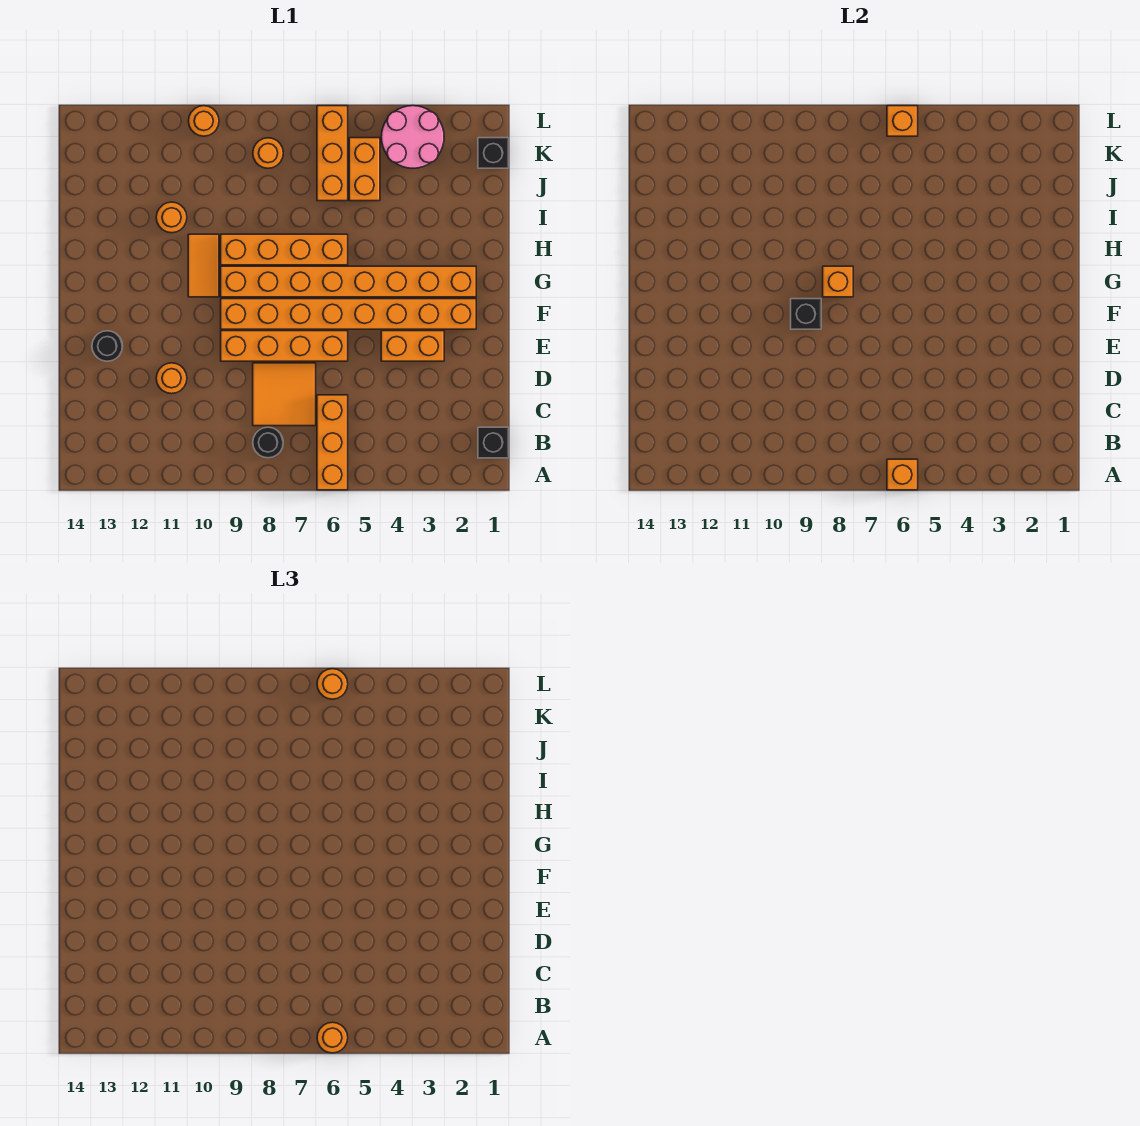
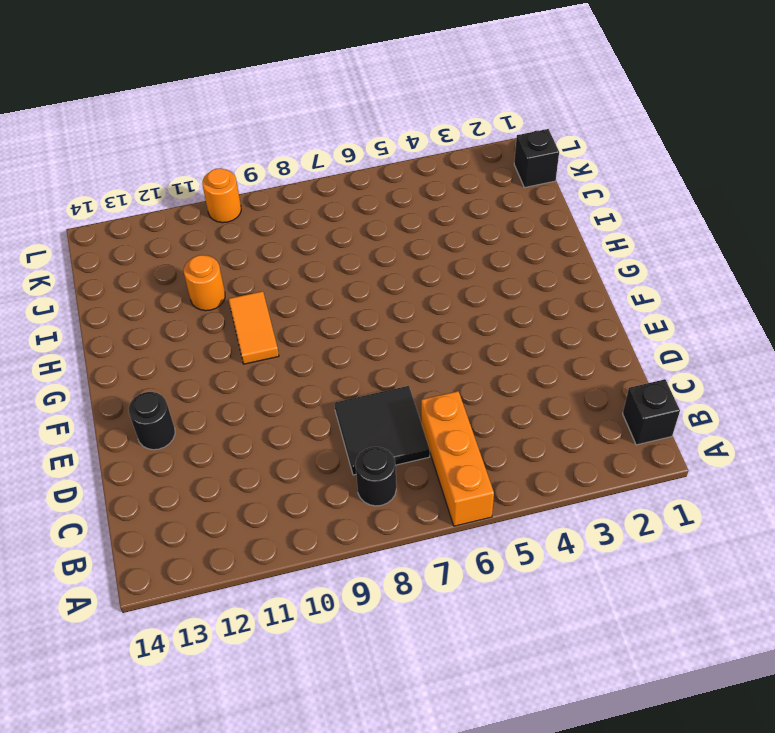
black tile C7:D8 level 1 -> orange tile C7:D8 level 1
none -> orange round brick D11 level 1
none -> orange brick E3:E4 level 1
none -> orange brick E6:E9 level 1

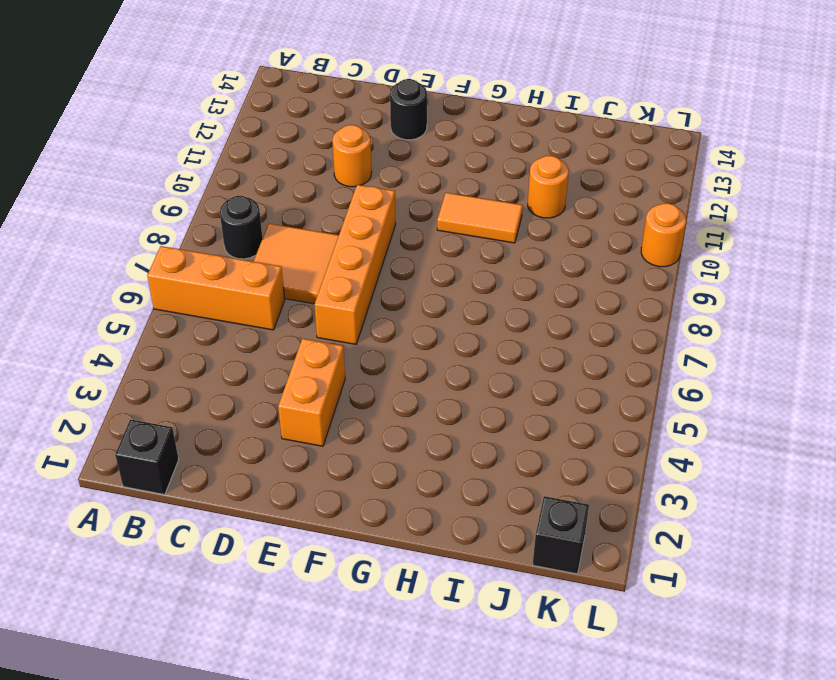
none -> orange brick F2:F9 level 1
none -> orange brick G2:G9 level 1
none -> orange brick H6:H9 level 1

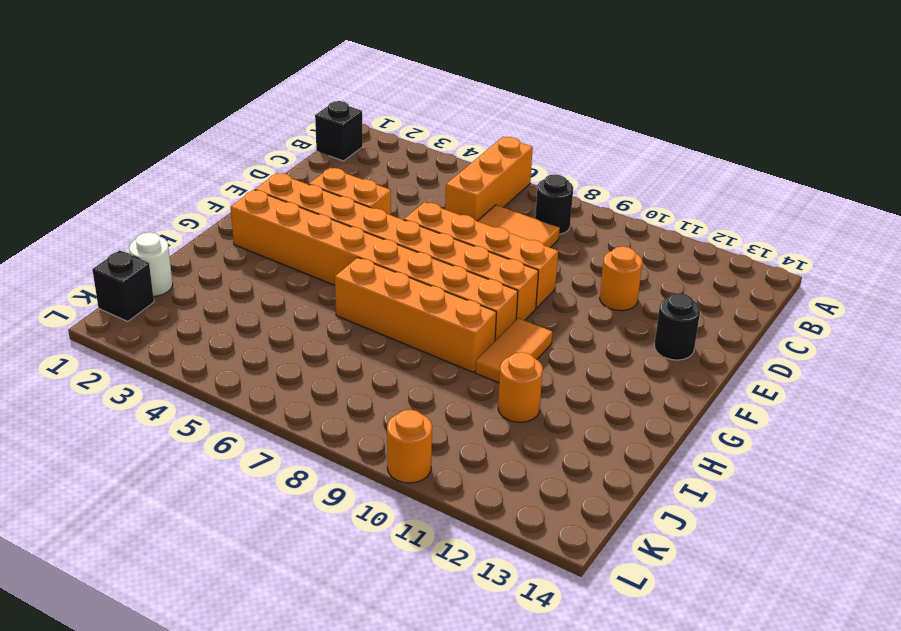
white round brick J1 level 1 -> none
none -> orange brick J5:K5 level 1
none -> orange brick J6:L6 level 1
none -> pink round brick K3:L4 level 1

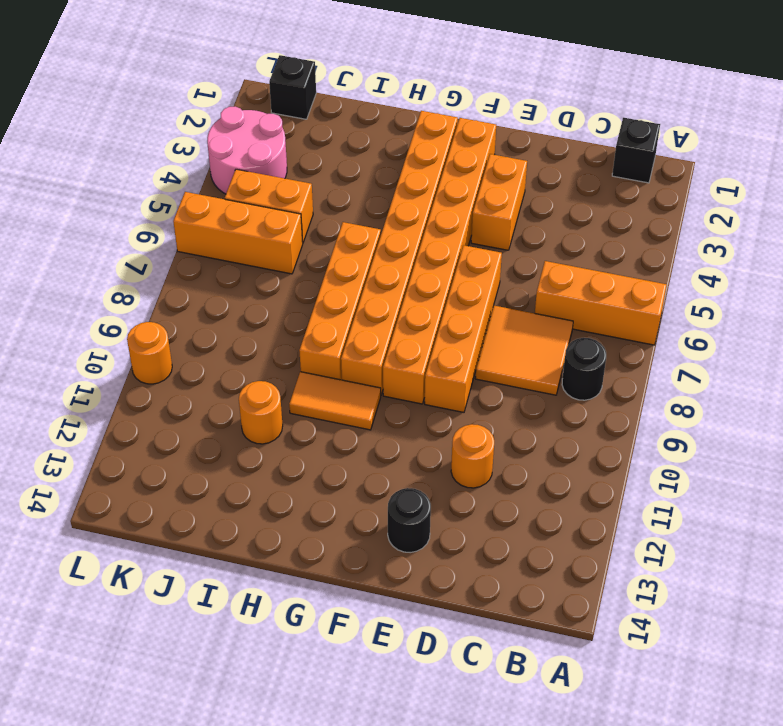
none -> orange round brick K8 level 1
none -> orange brick A6 level 2
none -> black brick F9 level 2

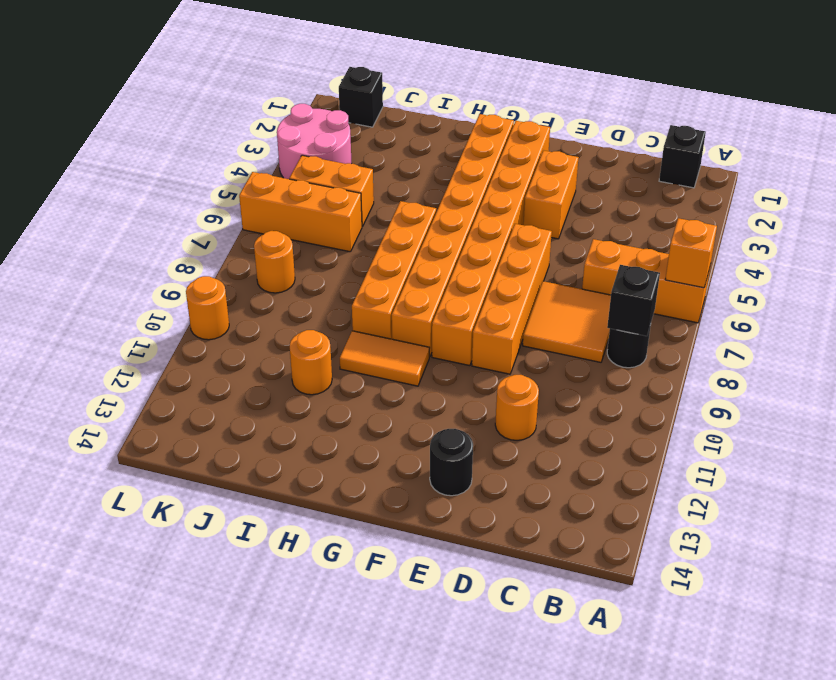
black brick B8 level 2 -> black brick F9 level 2
none -> orange brick G8 level 2
none -> orange brick L6 level 2
none -> orange round brick A6 level 3

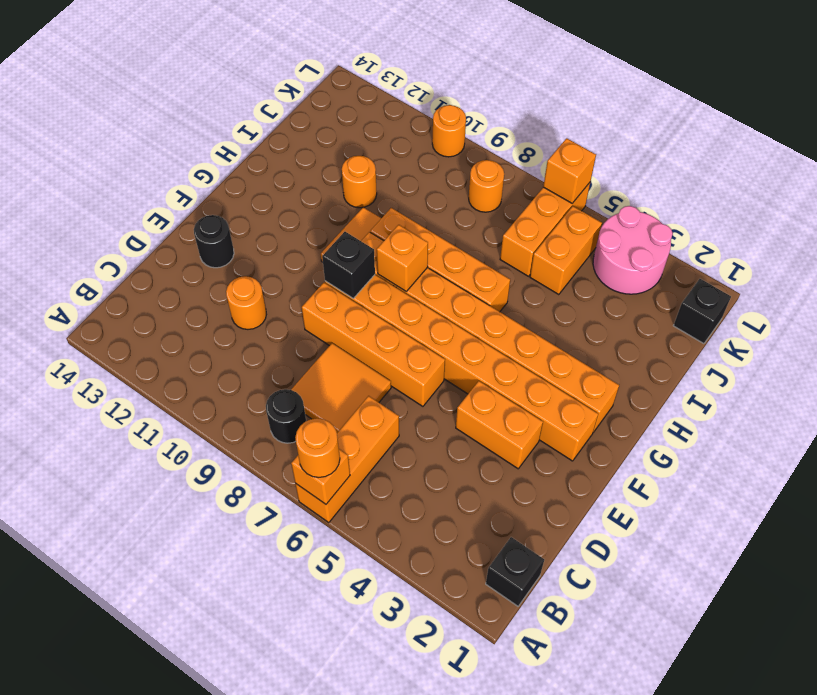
none -> orange round brick L6 level 3

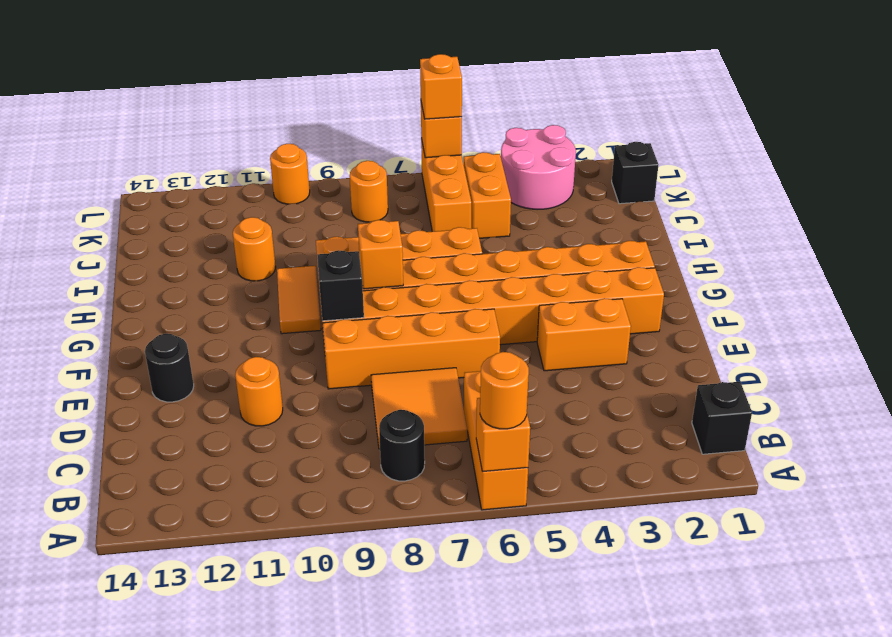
orange brick L6 level 3 -> orange round brick L6 level 3

